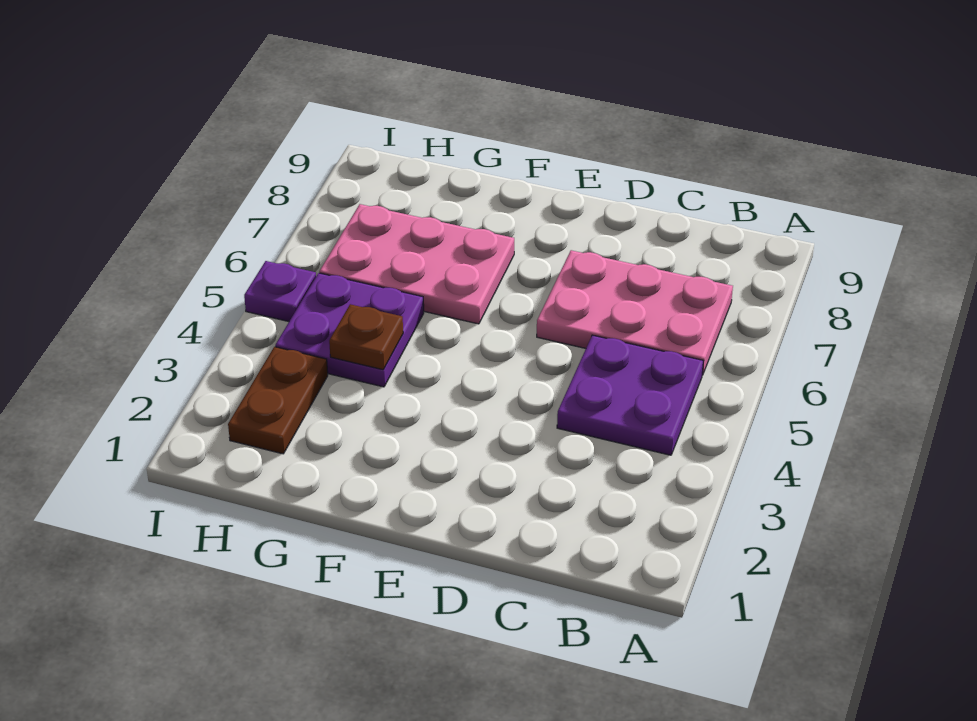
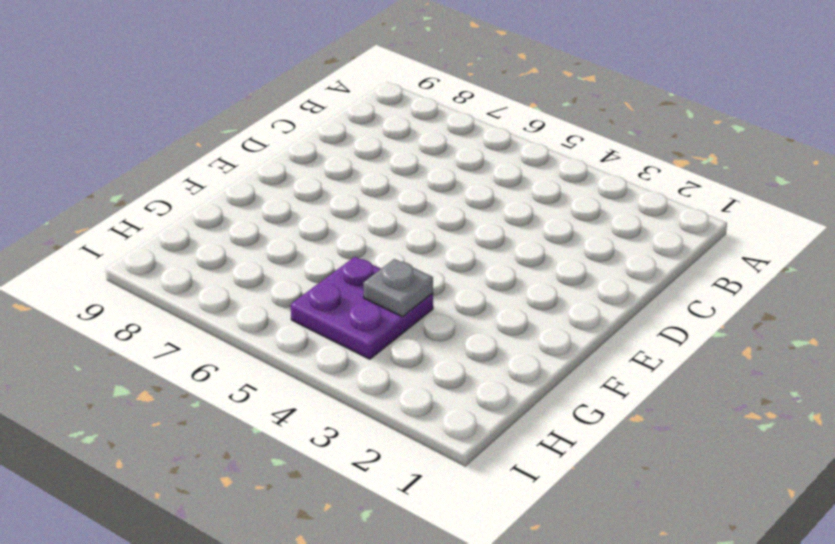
grey plate G4 level 2 -> brown plate G4 level 2
none -> purple plate B4:C5 level 1
none -> pink plate B6:D7 level 1

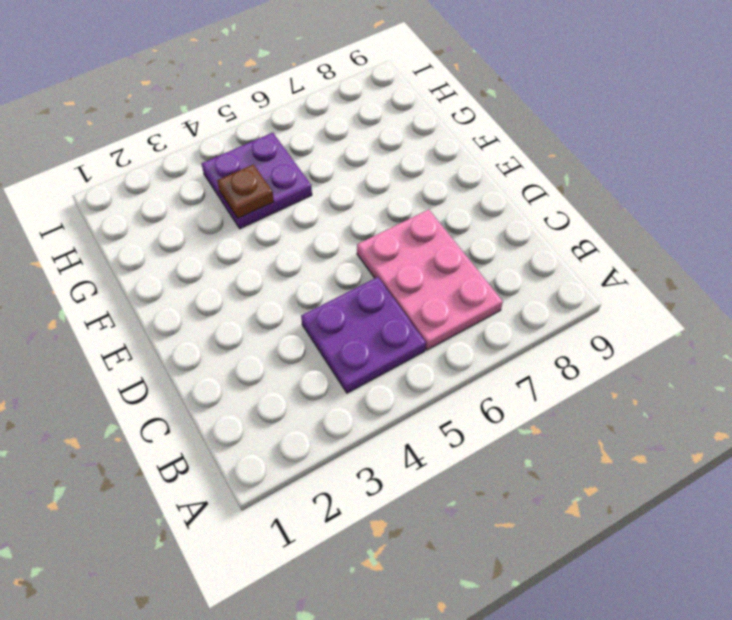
none -> pink plate F6:H7 level 1
none -> brown plate H2:H3 level 1

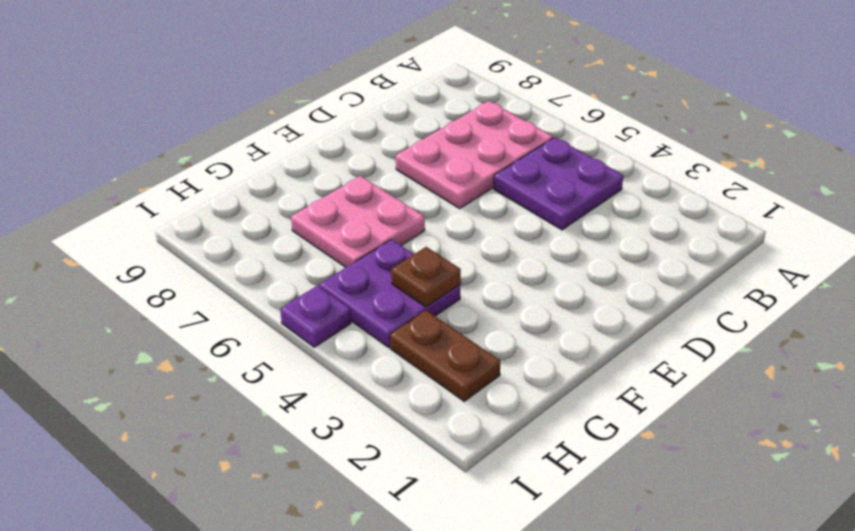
pink plate F6:G7 level 1 -> pink plate F6:H7 level 1

